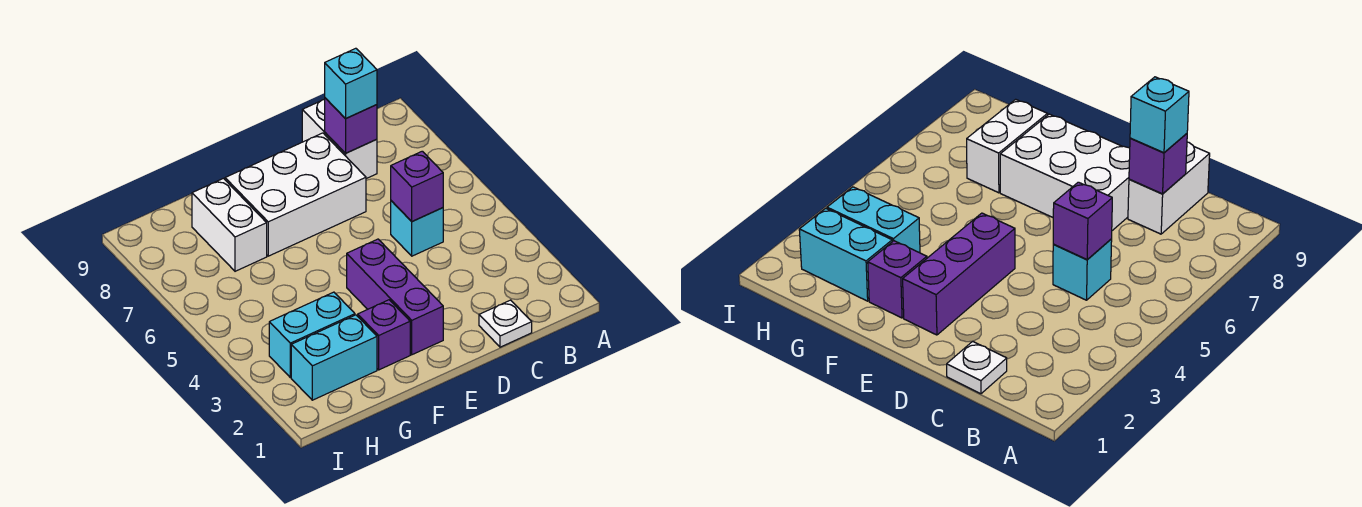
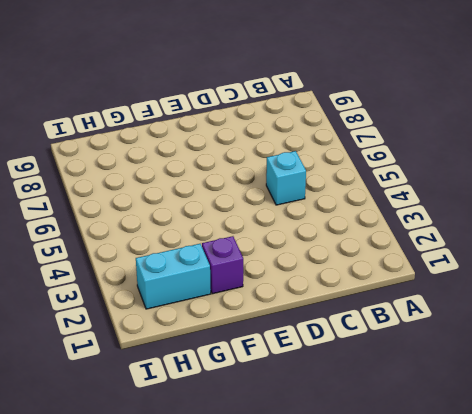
none -> white plate C1 level 1
none -> white brick C8:C9 level 1
none -> white brick D7:F8 level 1

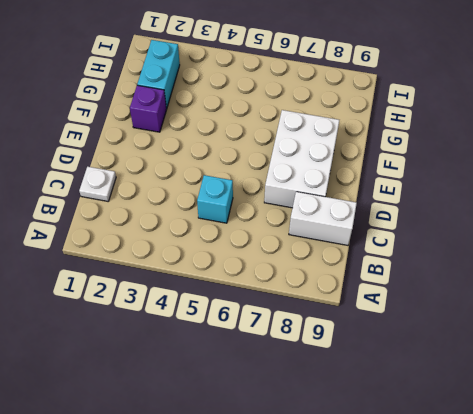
none -> purple brick E2:E4 level 1
none -> cyan brick G3:H3 level 1
none -> white brick G7:G8 level 1

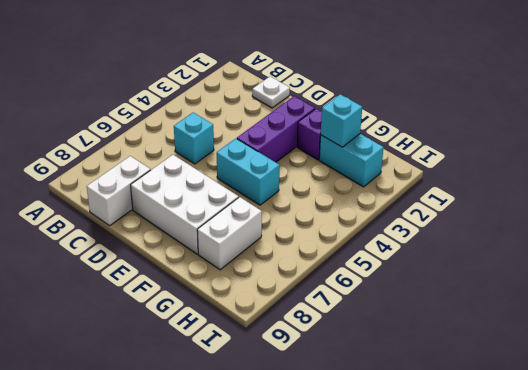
cyan brick E5:F5 level 1 -> cyan brick G3:H3 level 1
cyan brick G2 level 2 -> cyan brick C8 level 3
none -> purple brick C5 level 2
none -> purple brick C8 level 2

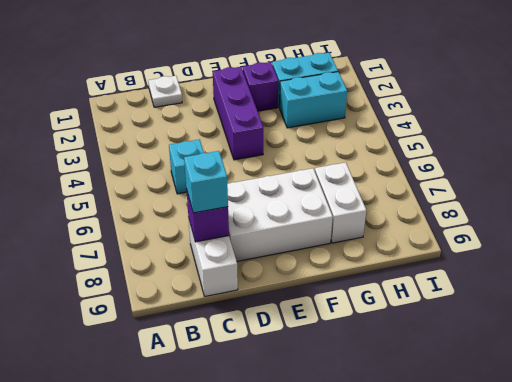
none -> purple brick C5 level 2

